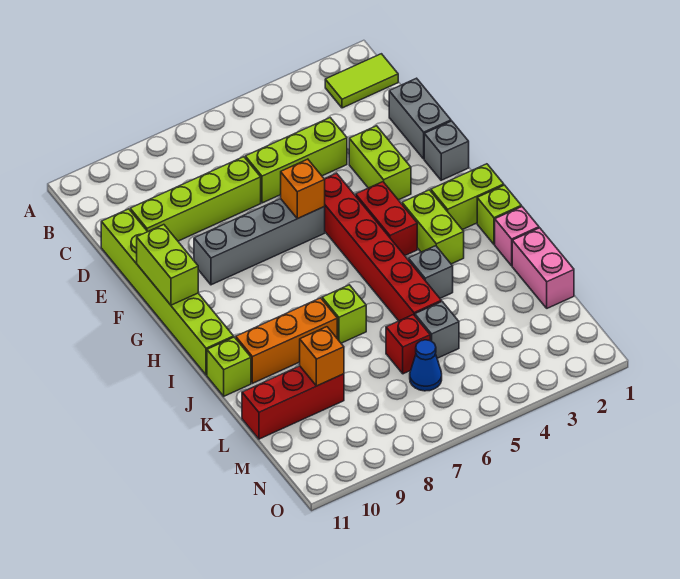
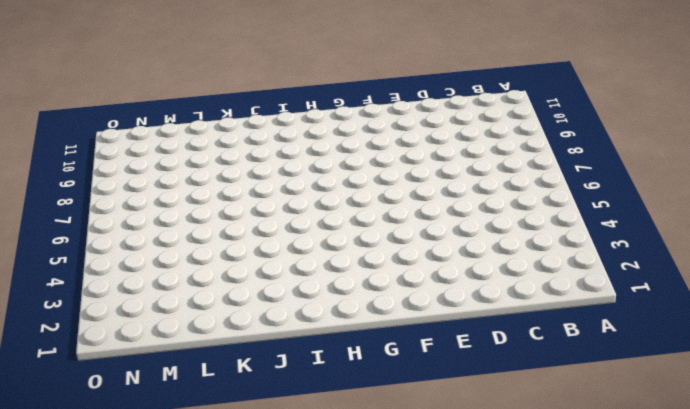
none -> lime tile B1:B2 level 1
none -> grey brick D1:E1 level 1
none -> lime brick D4:D6 level 1

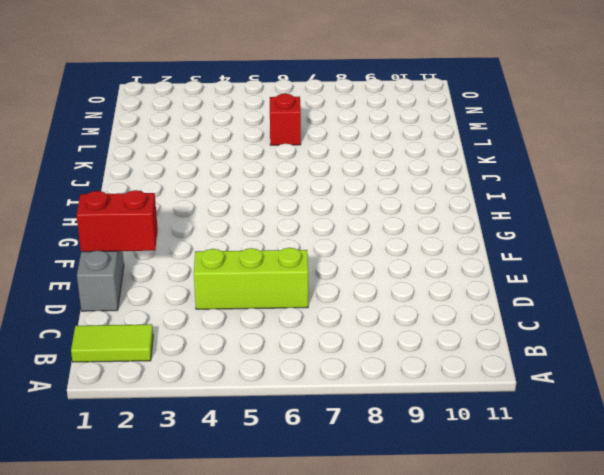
red brick E1:E2 level 2 -> red brick G4:H4 level 1
none -> lime brick D7:D10 level 1
none -> lime brick D11:I11 level 1
none -> lime brick E3:F3 level 1

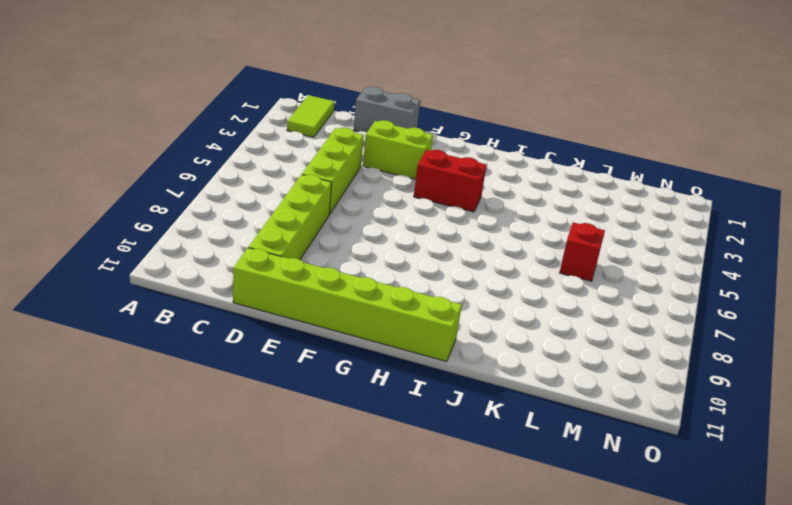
none -> grey brick F1 level 1
none -> red brick F5:K5 level 1
none -> grey brick F6:F9 level 1

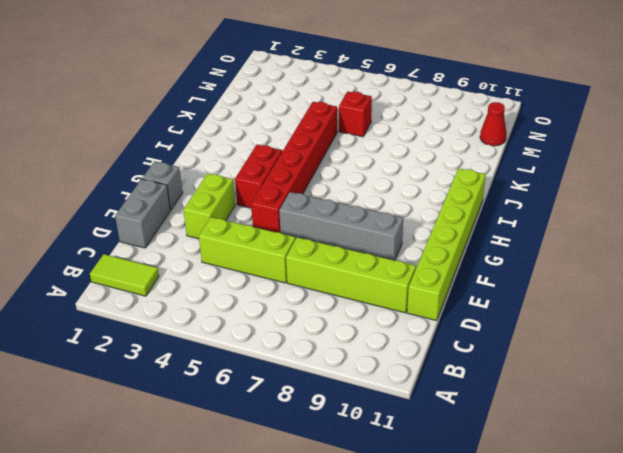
red cone M11 level 1 -> none
none -> lime brick H1:H2 level 1
none -> lime brick H3:I3 level 1
none -> lime brick I1 level 1

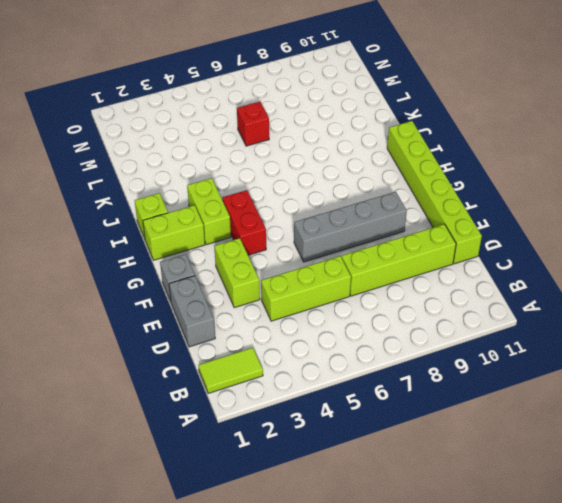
none -> red brick F5:K5 level 1
none -> pink brick J1 level 1
none -> grey brick J4 level 1

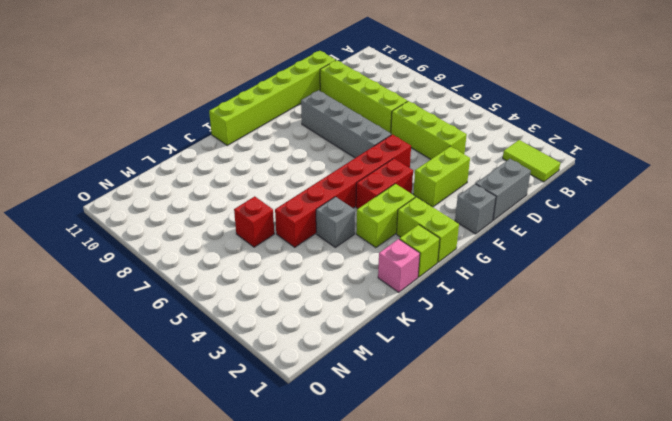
none -> lime brick J7 level 1
none -> orange brick J8:J10 level 1
none -> lime brick J11 level 1

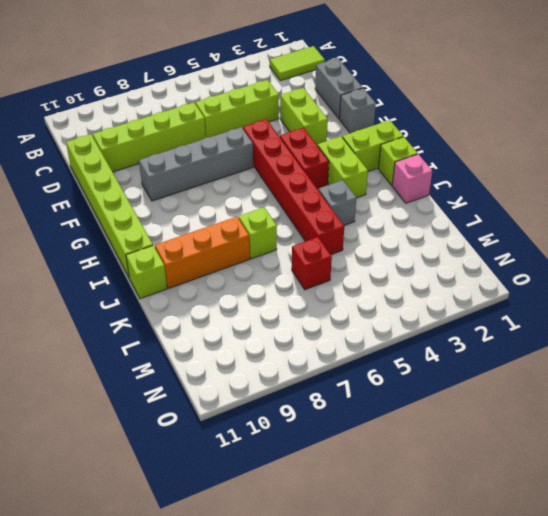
none -> pink brick K1:L1 level 1
none -> grey brick L5 level 1
none -> red brick L9:L11 level 1

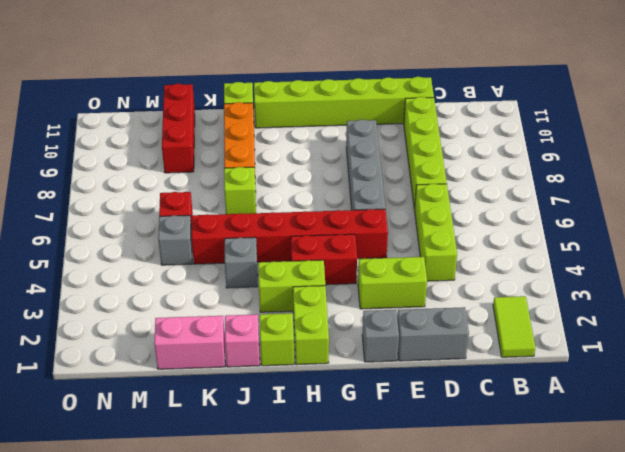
none -> blue cone M6 level 1
none -> orange brick F6 level 2
none -> lime brick F11:G11 level 2

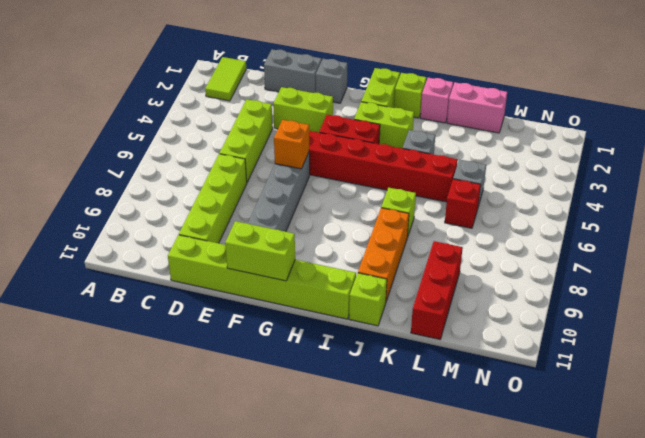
none -> blue cone M6 level 1
none -> orange brick L9 level 2

